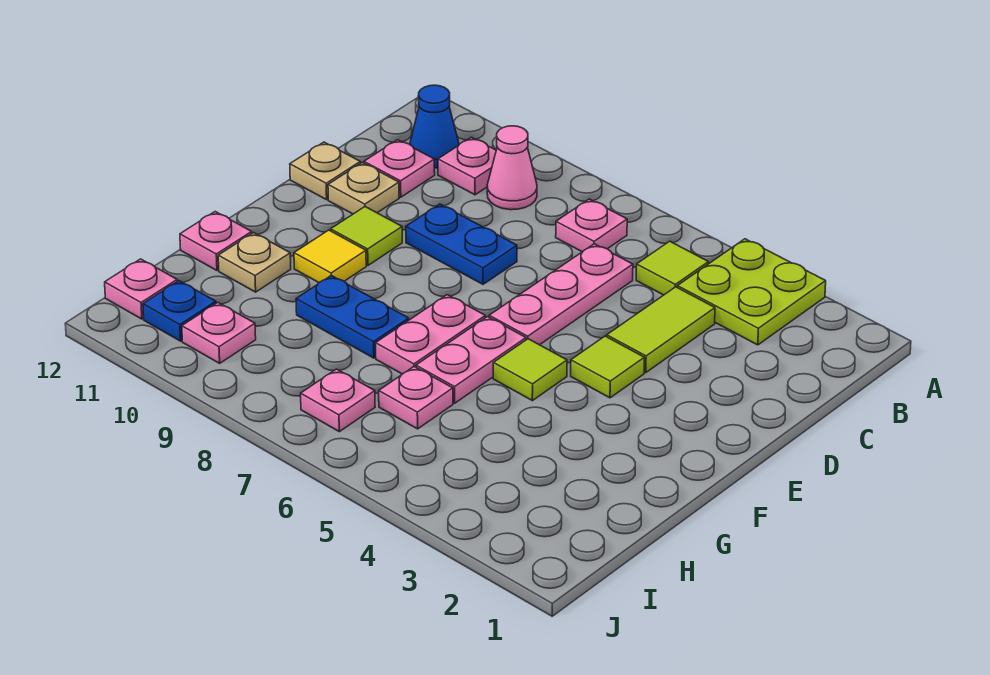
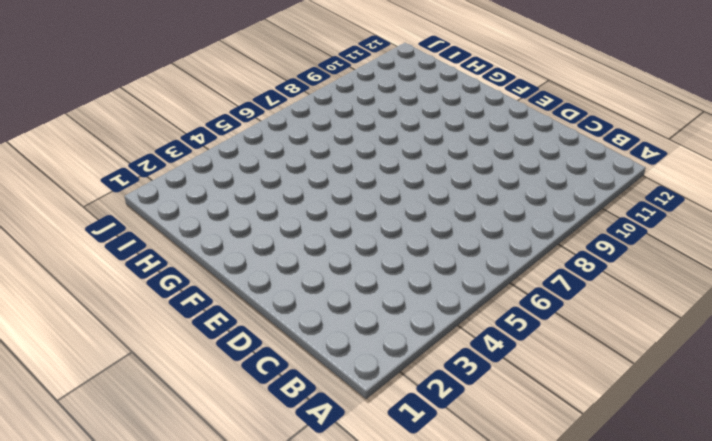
none -> lime plate A3:B4 level 1
none -> lime tile B5 level 1
none -> pink plate B7 level 1

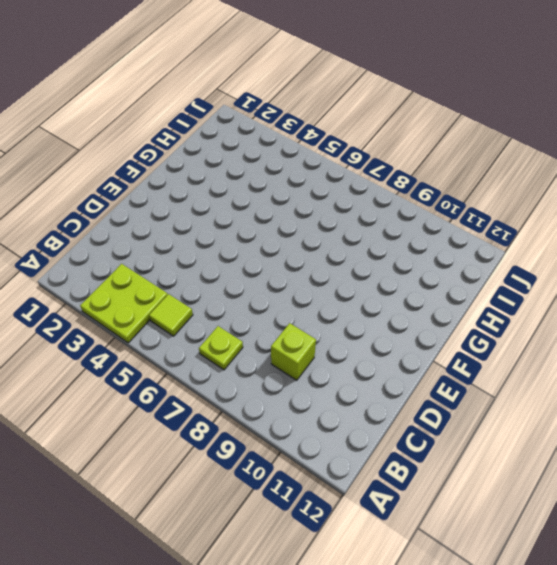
lime plate B7 level 1 -> pink plate B7 level 1
lime brick C9 level 1 -> none
none -> pink cone B9 level 1
none -> pink plate B10 level 1
none -> blue cone B11 level 1

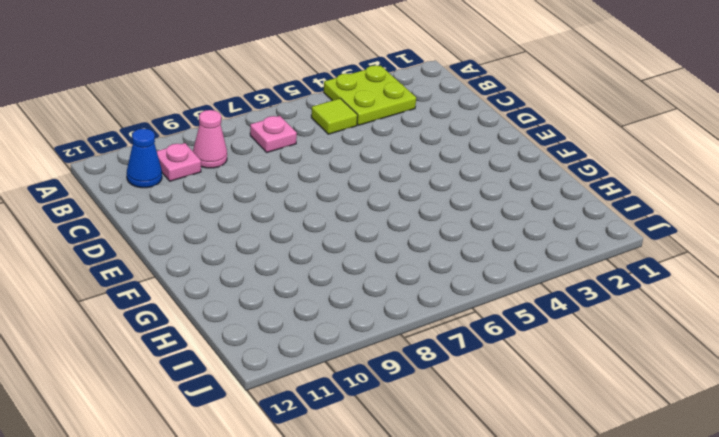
none -> lime tile C4:D4 level 1
none -> pink plate C6:E6 level 1
none -> pink plate C11 level 1

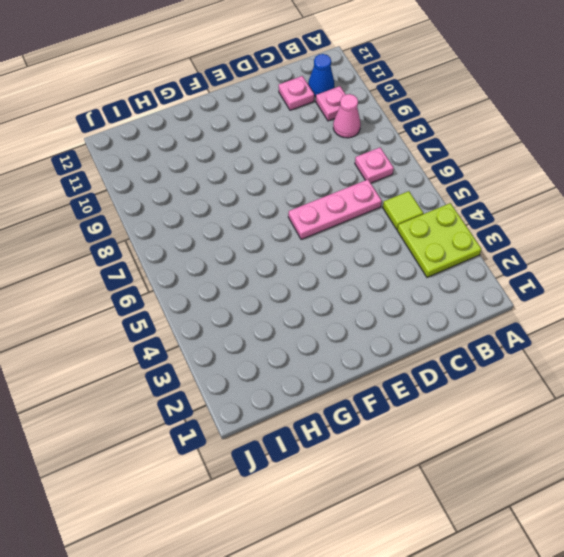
none -> lime tile C4:D4 level 1
none -> blue plate D8:D9 level 1
none -> tan plate D11 level 1

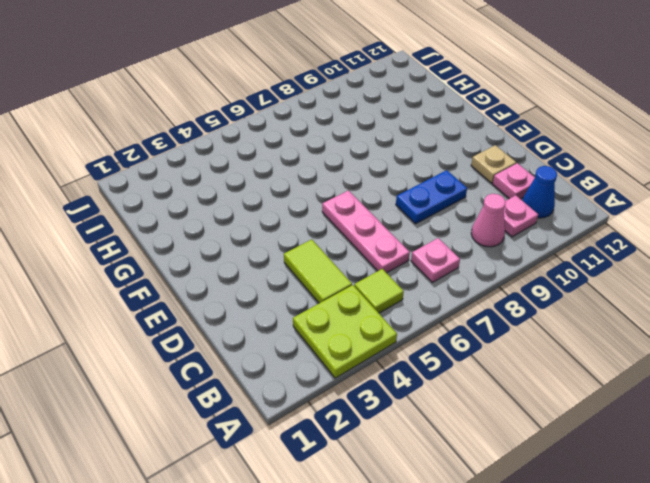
none -> tan plate D12 level 1
none -> lime tile E4 level 1
none -> lime tile E10 level 1

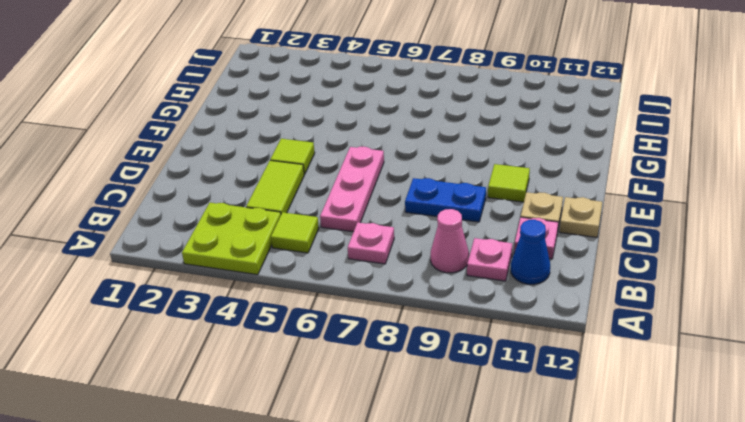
none -> lime tile F5 level 1
none -> pink plate F6:G6 level 1
none -> pink plate F7:G7 level 1

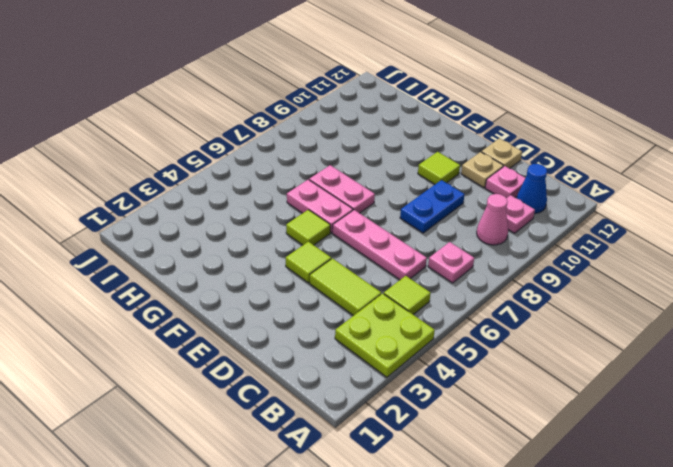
none -> yellow tile F10 level 1
none -> blue plate G8:G9 level 1
none -> tan plate G11 level 1

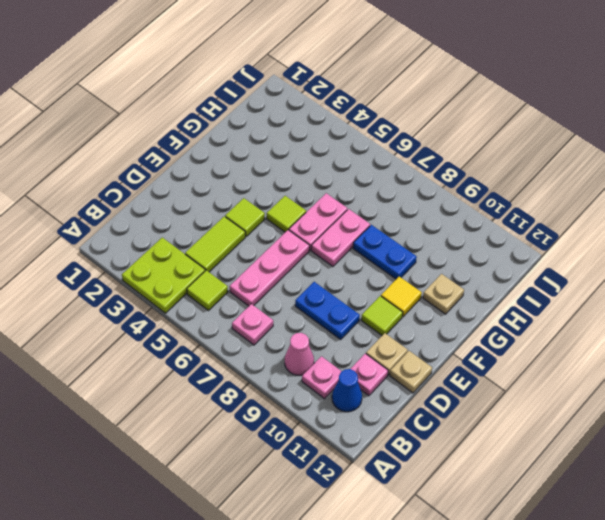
none -> pink plate G12 level 1
none -> pink plate H6 level 1
none -> pink plate I7 level 1

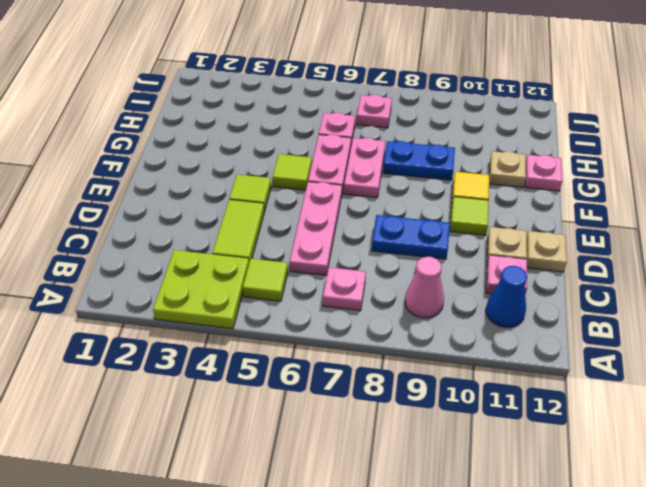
none -> pink plate B10 level 1
none -> pink plate I10 level 1
none -> blue plate I11 level 1

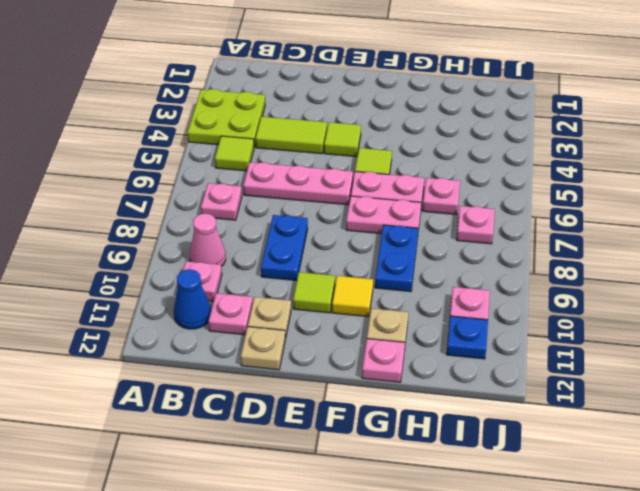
none -> pink plate I12 level 1

